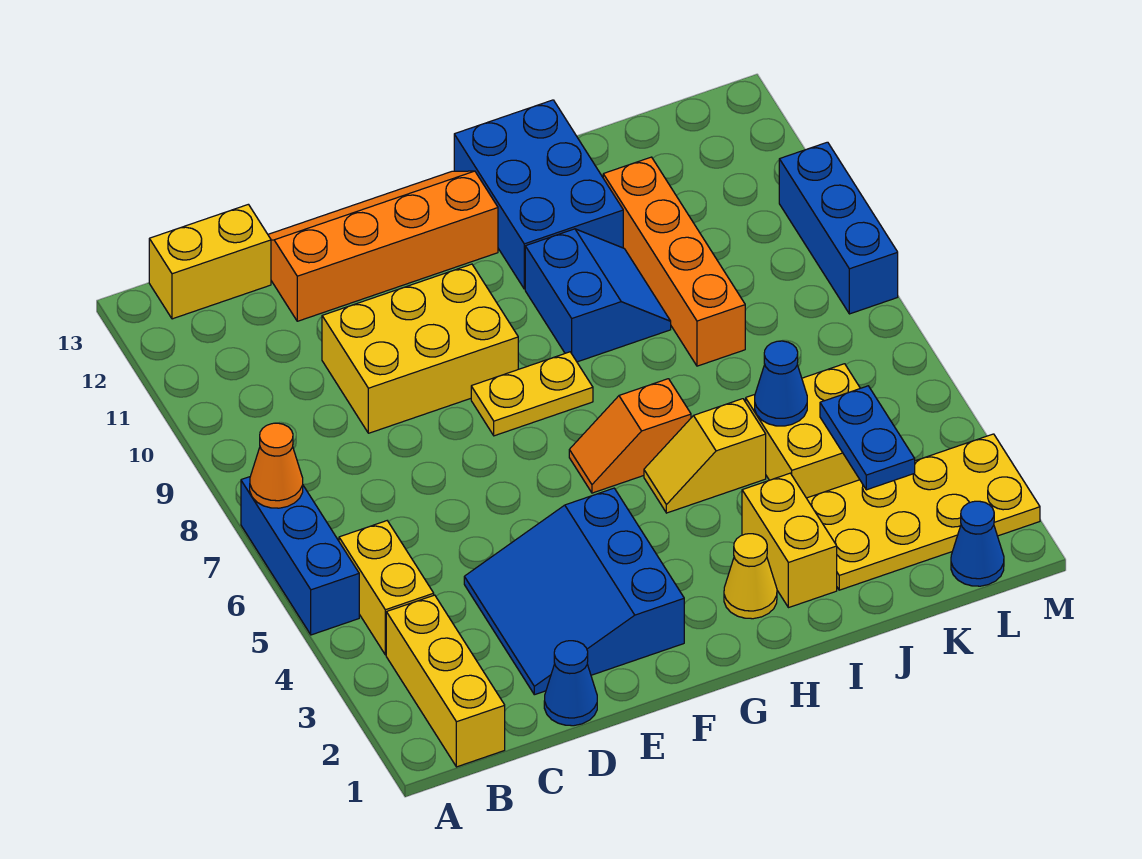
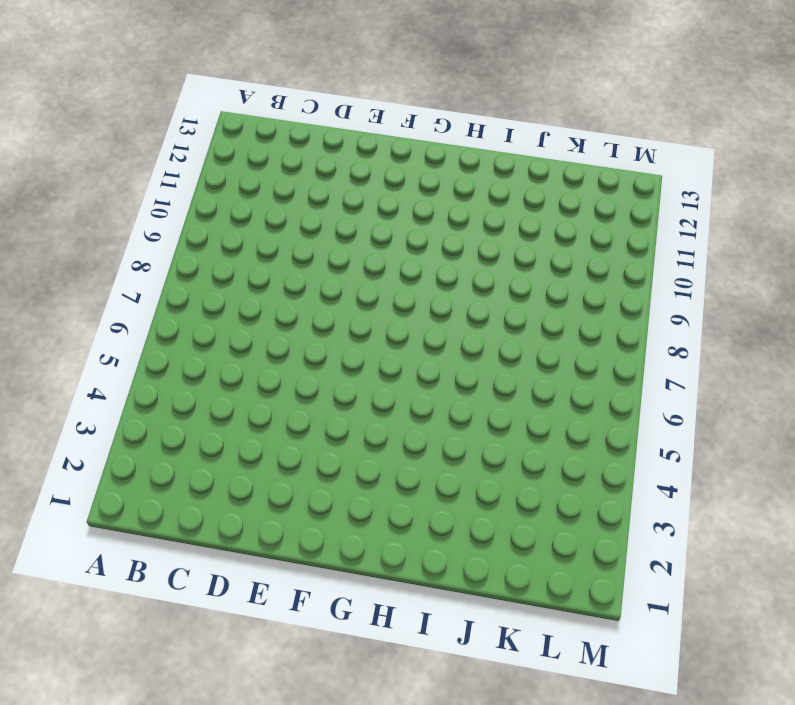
none -> blue brick A5:A7 level 1
none -> yellow brick B1:B3 level 1
none -> yellow brick B4:B5 level 1

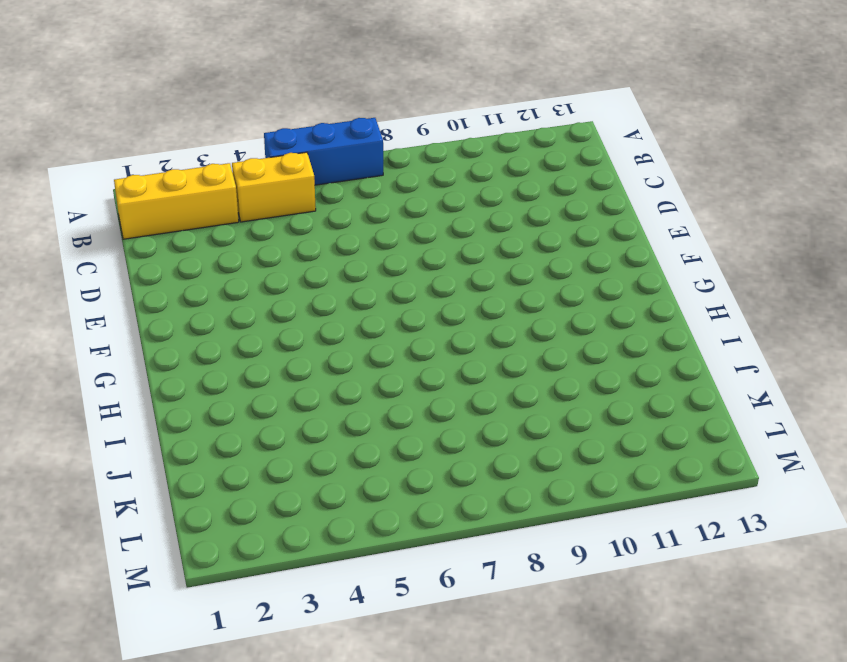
none -> yellow brick B13:C13 level 1
none -> blue cone D1 level 1
none -> blue slope D2:F4 level 1 top F

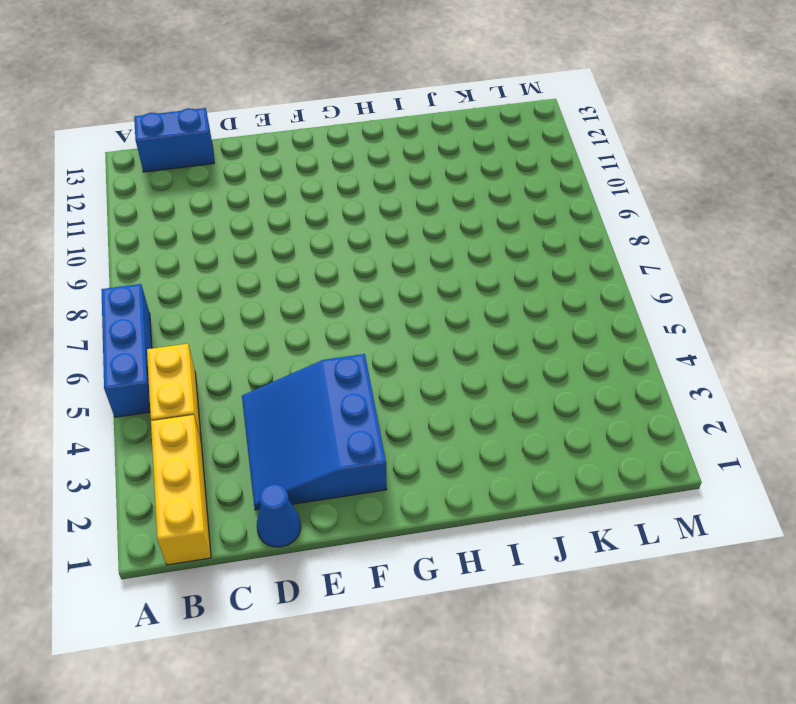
blue brick B13:C13 level 1 -> yellow brick B13:C13 level 1
none -> yellow brick D9:F10 level 1
none -> orange slope D12:G13 level 1 top 12
none -> yellow plate F8:G8 level 1

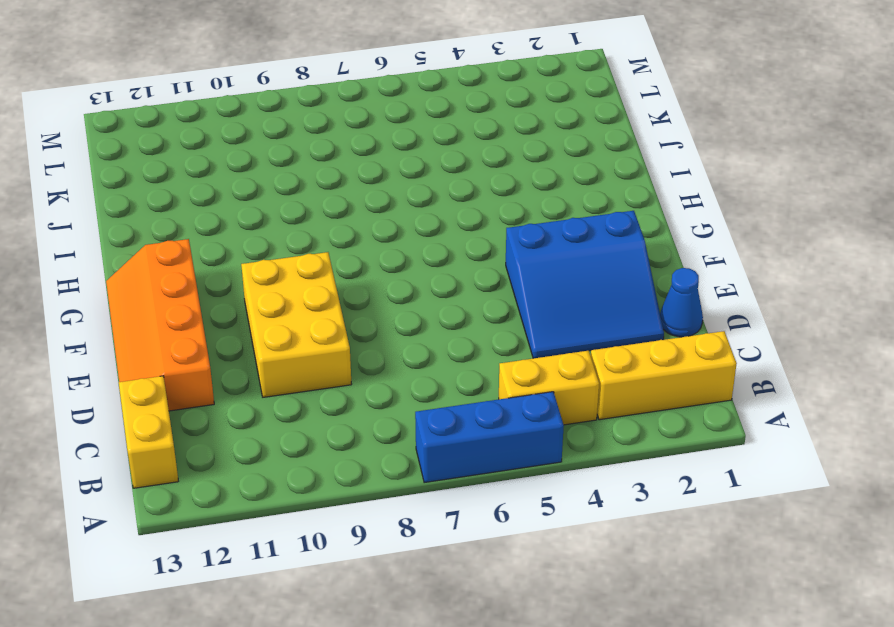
none -> yellow plate F8:G8 level 1
none -> orange slope G6:H6 level 1 top H
none -> yellow cone H2 level 1

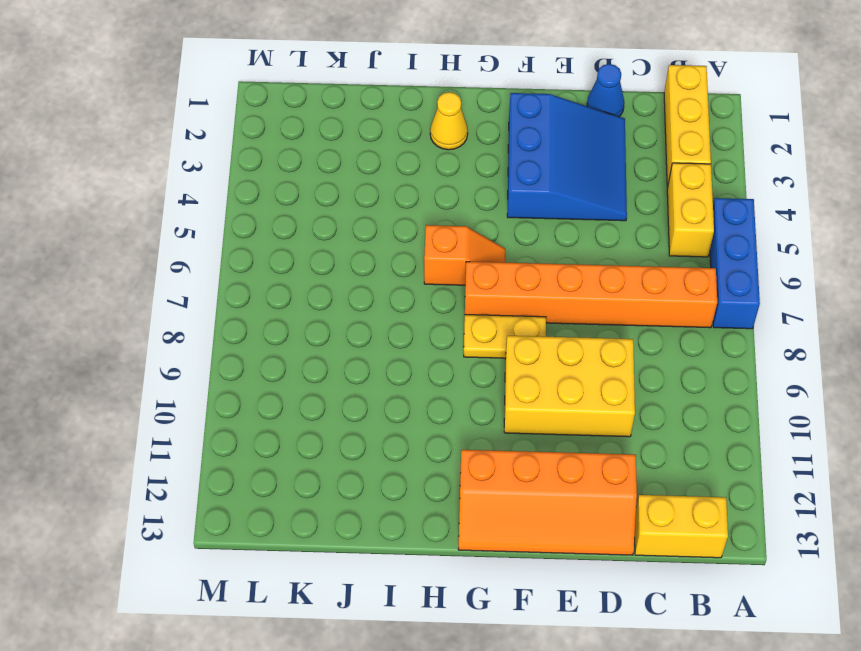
orange brick B7:G7 level 1 -> none
none -> yellow slope H5:I5 level 1 top I
none -> blue slope H9:I10 level 1 top H
none -> blue brick H11:I13 level 1

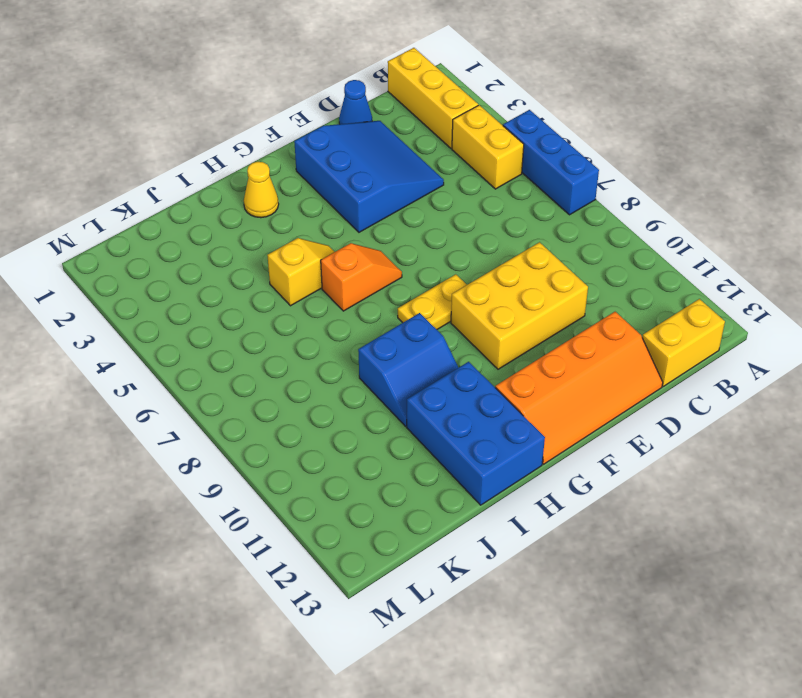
blue slope H9:I10 level 1 top 9 -> blue slope H9:I10 level 1 top H
none -> yellow brick I2:I3 level 1
none -> yellow plate J2:M3 level 1
none -> yellow brick J4:K5 level 1

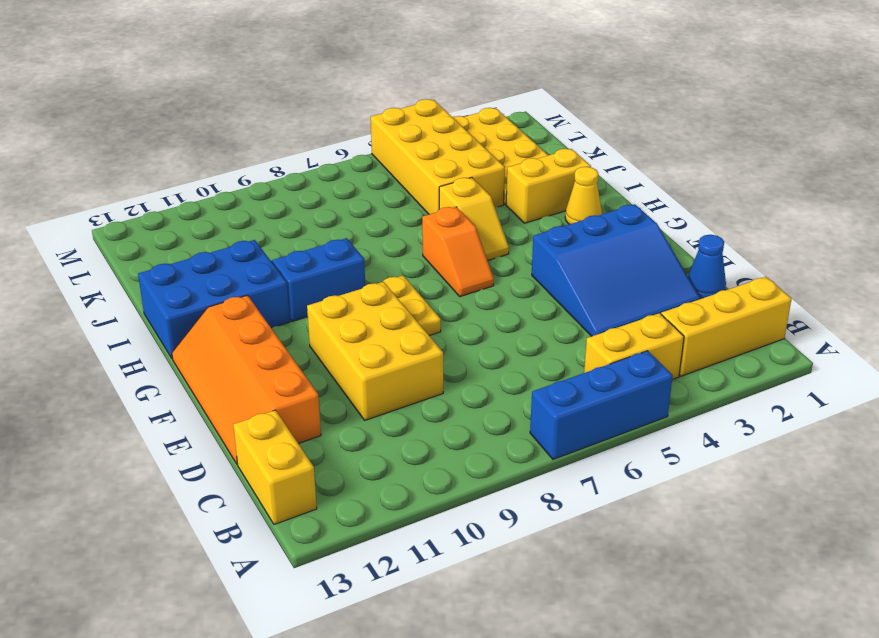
yellow brick J4:M5 level 1 -> yellow brick J4:K5 level 1
none -> orange brick J8:J11 level 1
none -> blue cone L1 level 1
none -> blue brick M8:M10 level 1

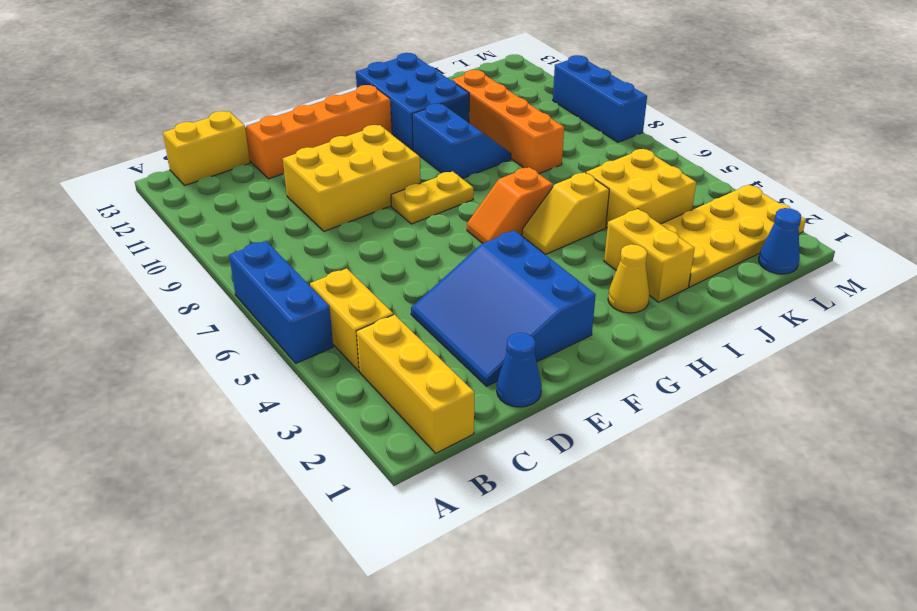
none -> orange cone A7 level 2
none -> blue cone J5 level 2
none -> blue plate K3:K4 level 2

